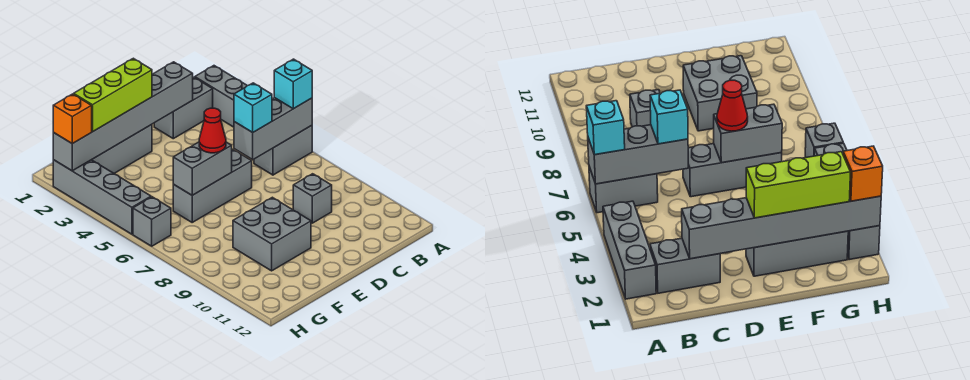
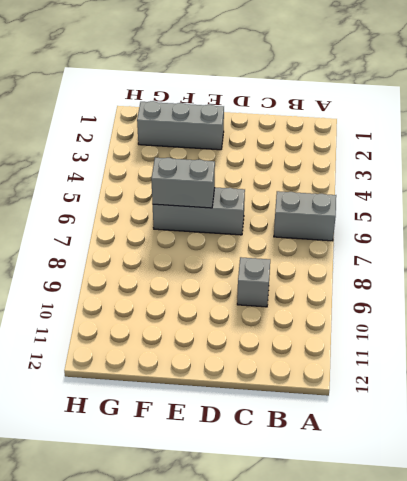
none -> grey brick A2:A4 level 1
none -> grey brick B2:C2 level 1
none -> grey brick E9:F10 level 1

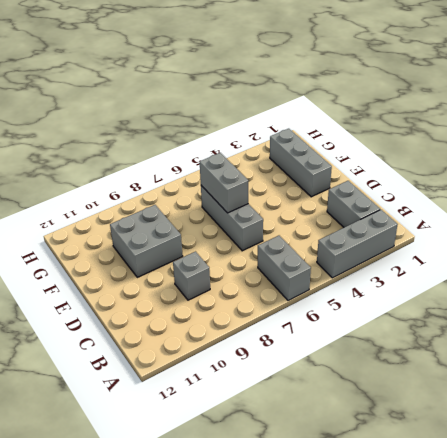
none -> grey brick H2:H5 level 1
none -> grey brick H6 level 1
none -> grey brick A6:C6 level 2

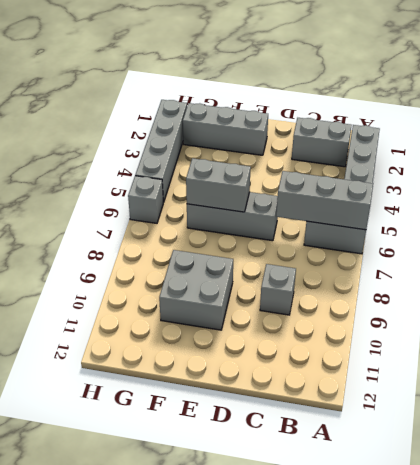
none -> grey brick C2:H2 level 2
none -> cyan brick A6 level 3
none -> cyan brick C6 level 3

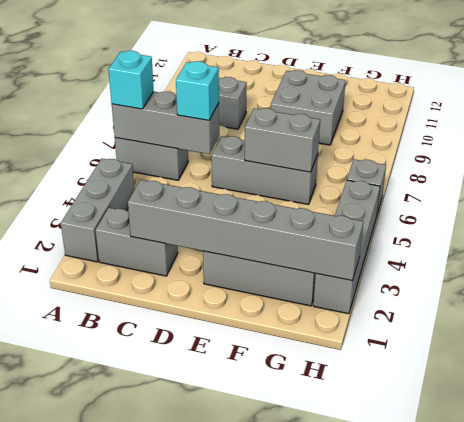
none -> lime brick E2:G2 level 3
none -> red cone E6 level 3
none -> orange brick H2 level 3

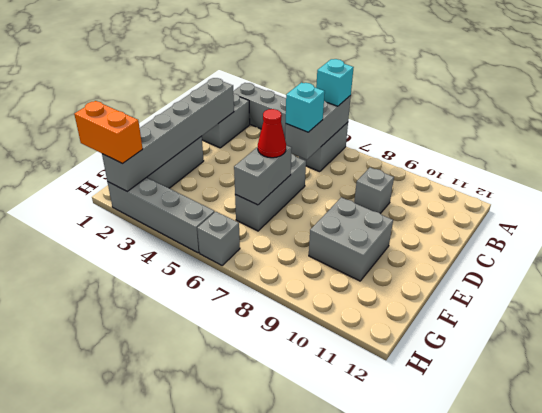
orange brick H1:H2 level 3 -> orange brick H2 level 3
none -> lime brick E2:G2 level 3

